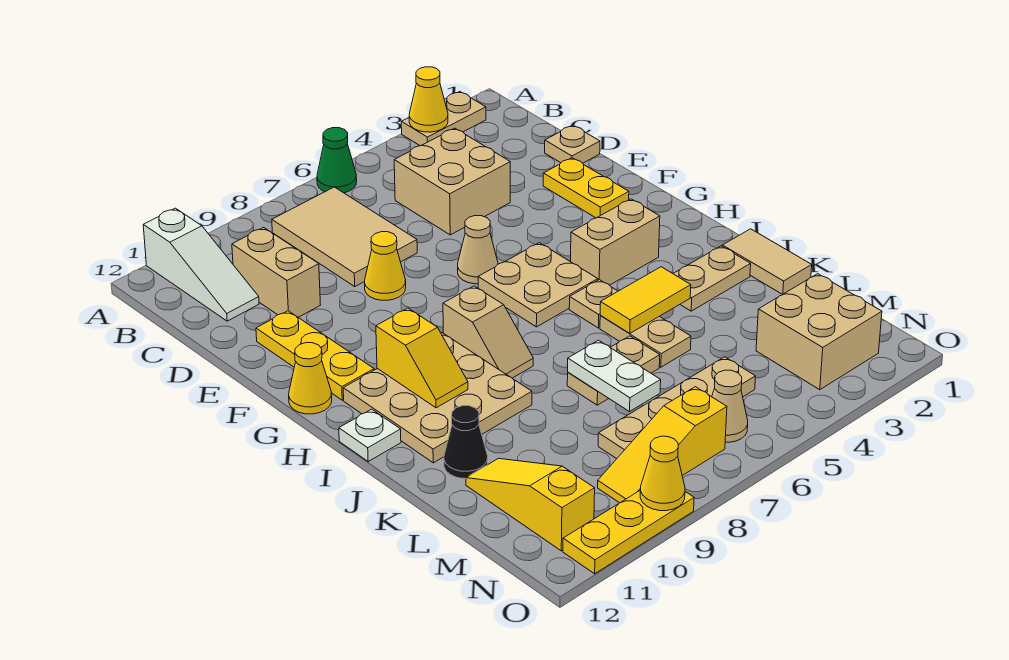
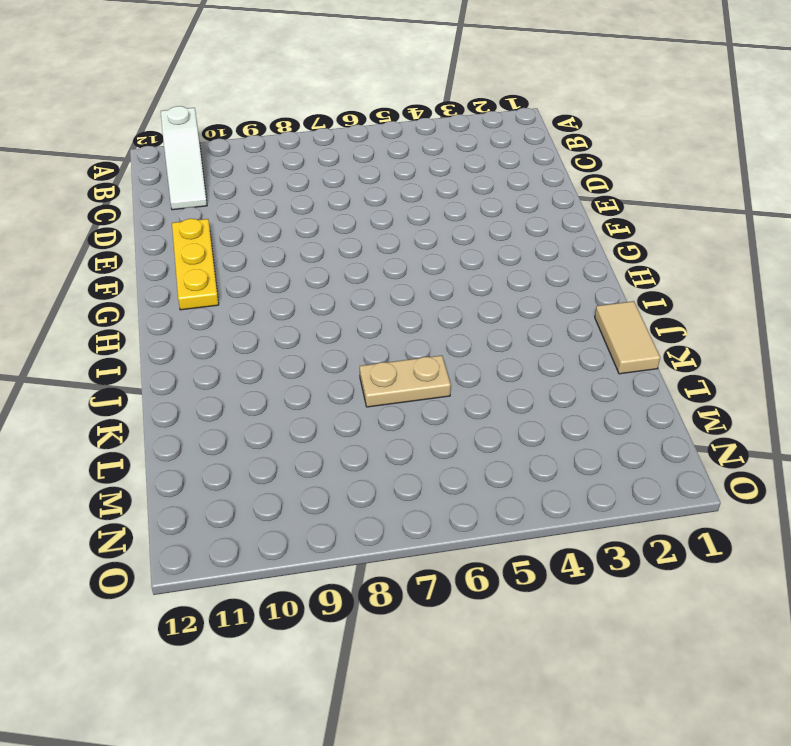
none -> tan plate A2:A3 level 1
none -> green cone A6 level 1
none -> tan tile B7:D8 level 1
none -> tan brick C4:D5 level 1

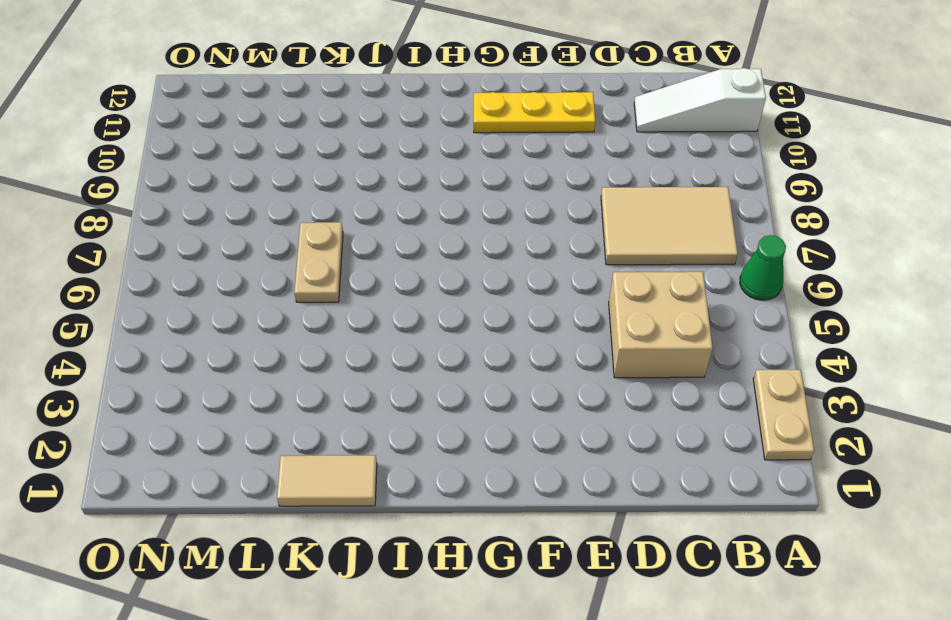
none -> tan brick C10:D10 level 1
none -> tan plate D1 level 1
none -> yellow plate E2:F2 level 1
none -> yellow cone E8 level 1

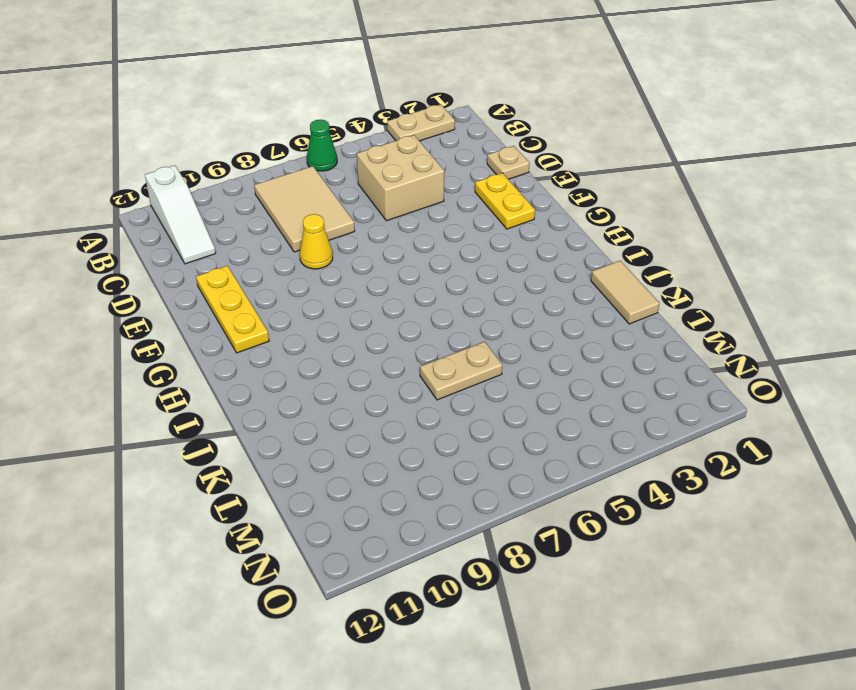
none -> tan brick C10:D10 level 1
none -> tan cone F6 level 1
none -> tan plate G5:H6 level 1
none -> yellow cone G12 level 1

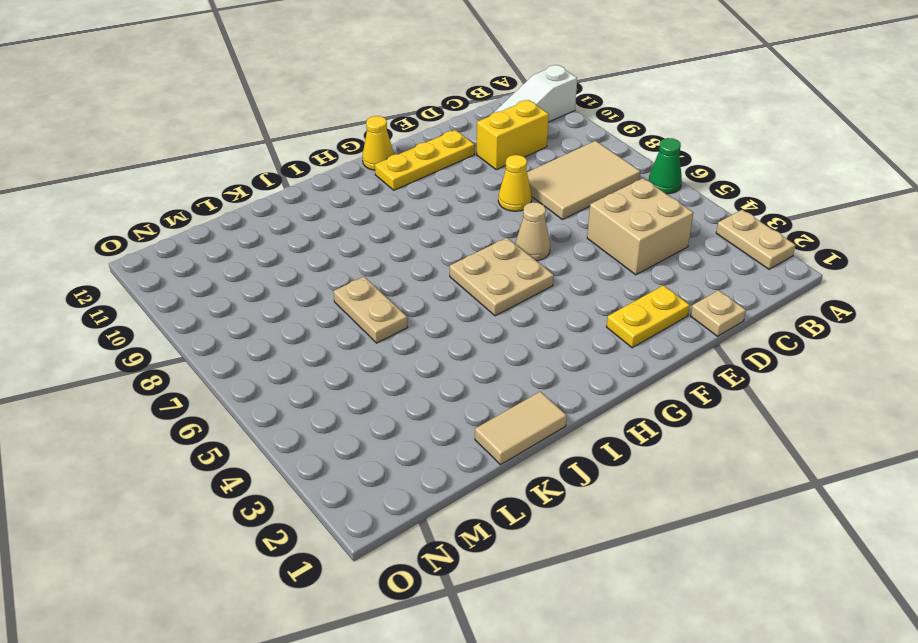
yellow brick C10:D10 level 1 -> tan brick C10:D10 level 1
none -> tan brick H3:H4 level 1
none -> tan slope H8:I8 level 1 top H
none -> tan plate H9:J11 level 1
none -> tan plate I5 level 1

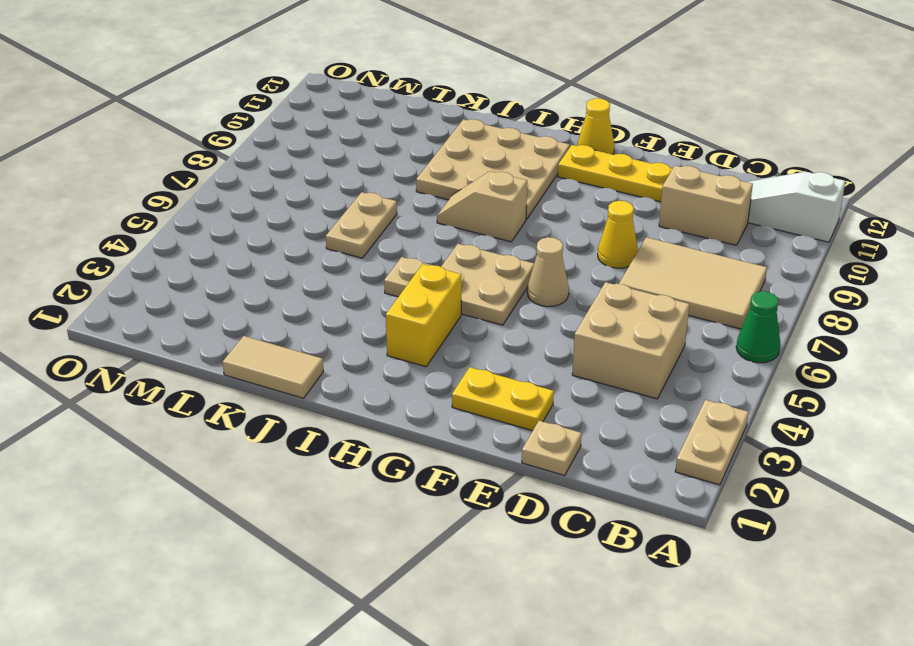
yellow brick H3:H4 level 1 -> tan brick H3:H4 level 1
none -> white plate I12 level 1
none -> tan plate J2:J3 level 1
none -> tan plate J5:K5 level 1
none -> black cone K11 level 1

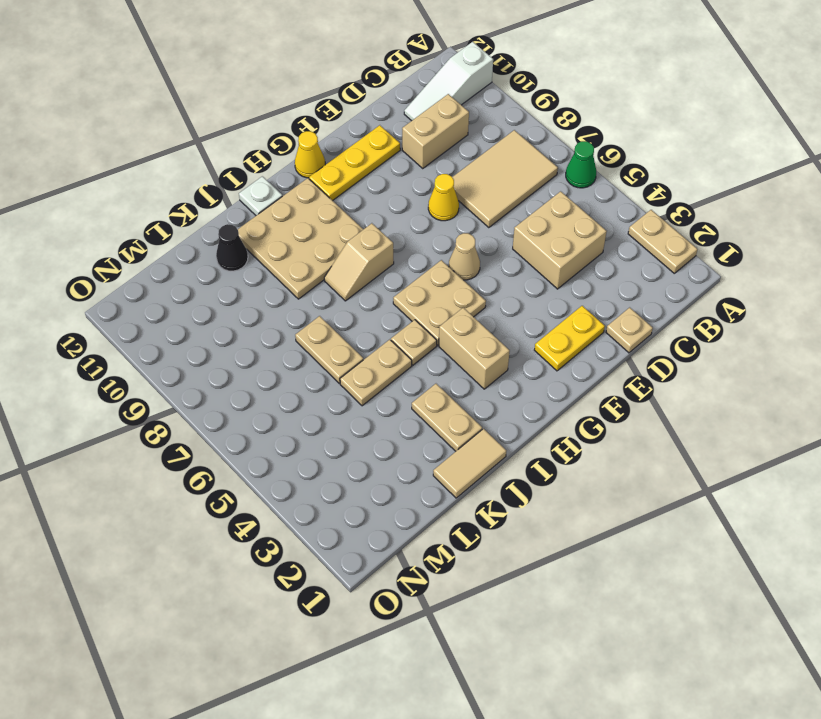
none -> yellow slope L11:N11 level 1 top N
none -> tan brick M2:N3 level 1
none -> tan plate M5:M8 level 1
none -> tan cone N6 level 1

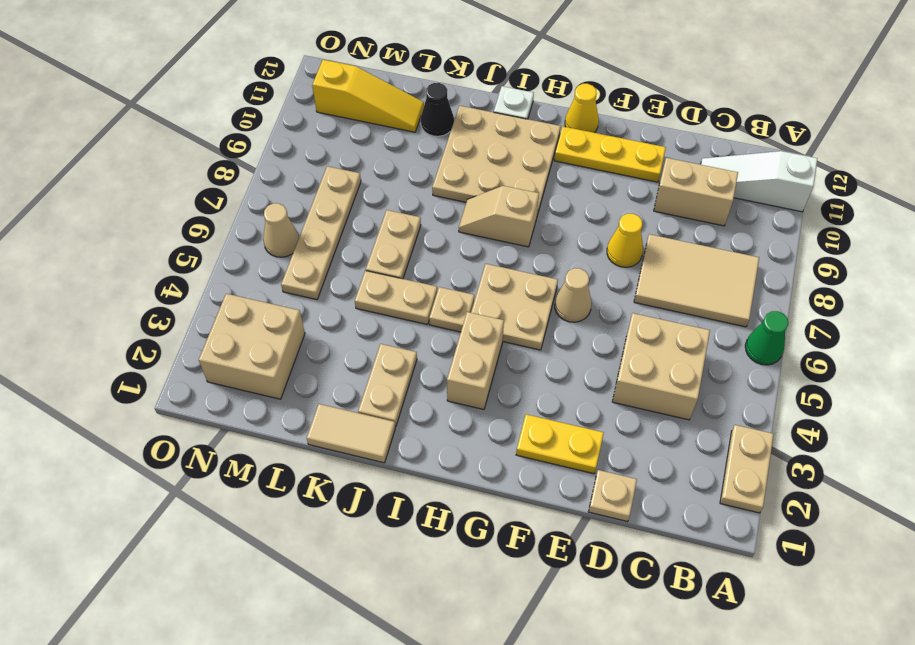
none -> yellow slope N7:N9 level 1 top 7
none -> yellow plate O9:O11 level 1
none -> yellow cone A3 level 2
none -> yellow slope H10:I10 level 2 top H

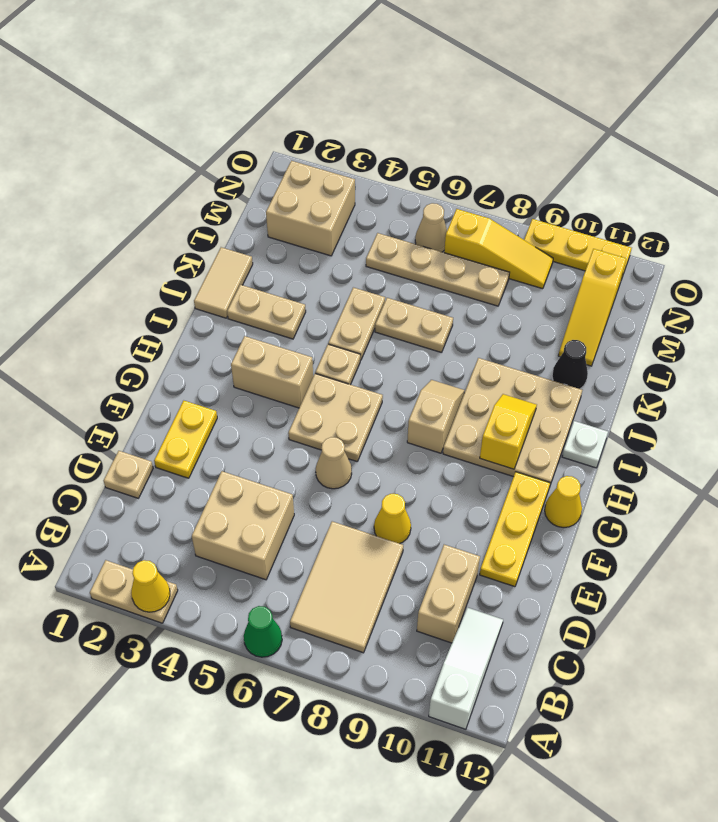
none -> yellow tile J4:J5 level 2
none -> white plate K7:L7 level 2
none -> yellow cone O9 level 2

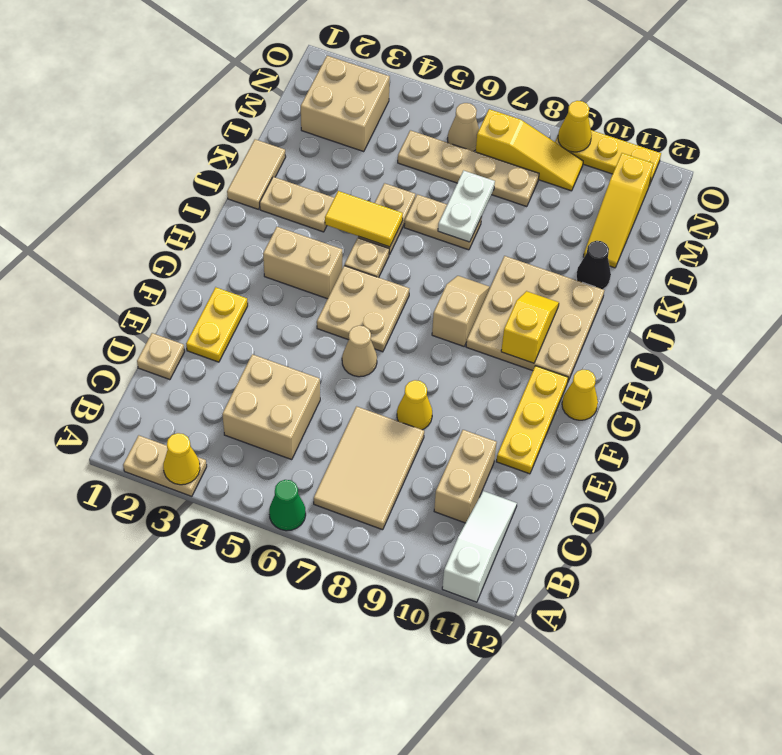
none -> white plate I12 level 1

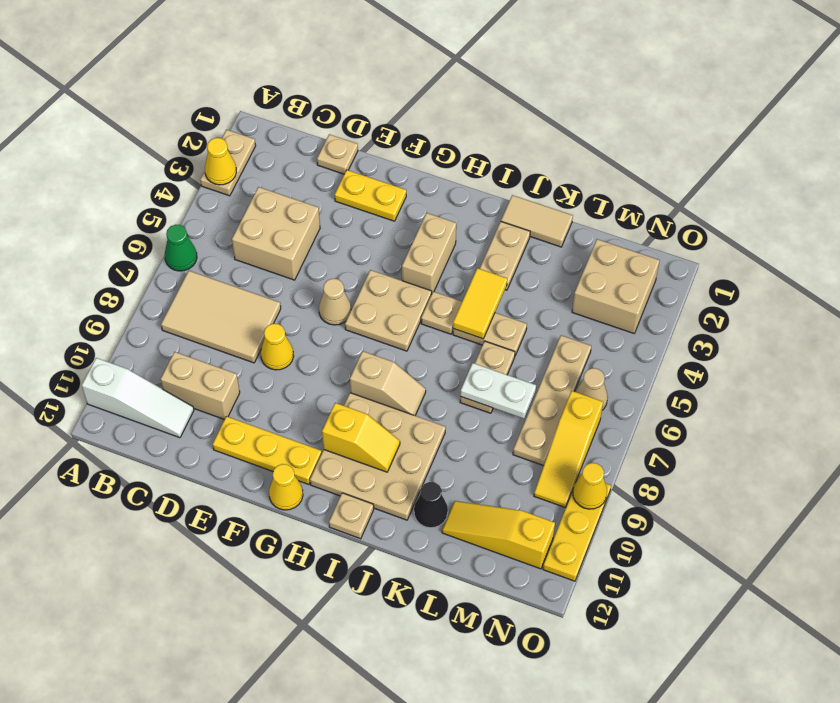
tan plate I12 level 1 -> white plate I12 level 1

